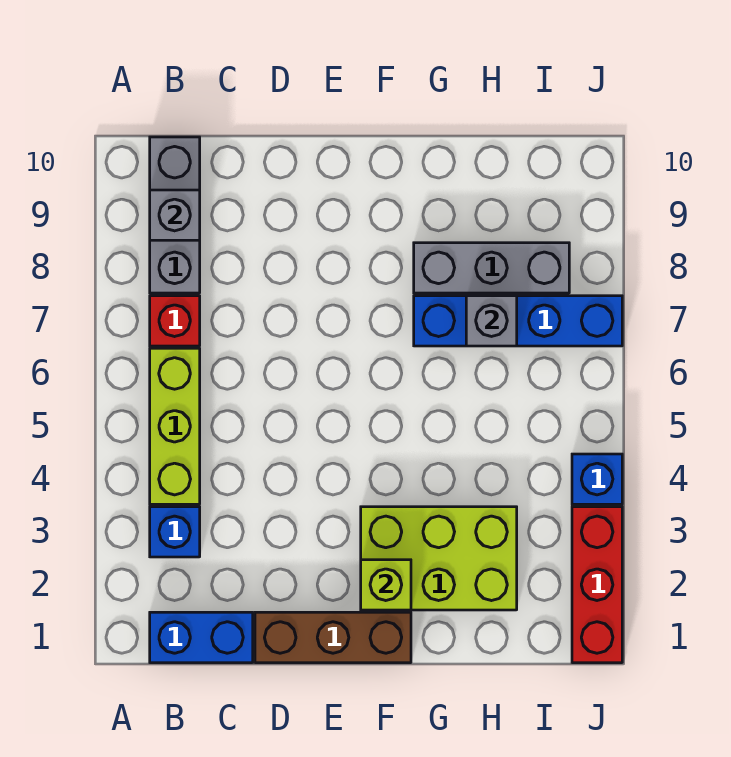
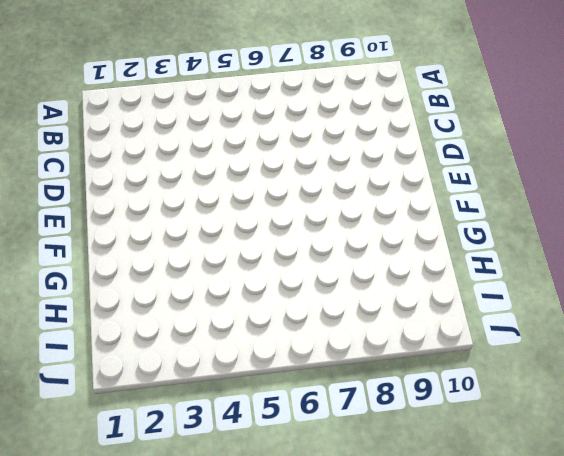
none -> blue brick B1:C1 level 1
none -> blue brick B3 level 1
none -> lime brick B4:B6 level 1

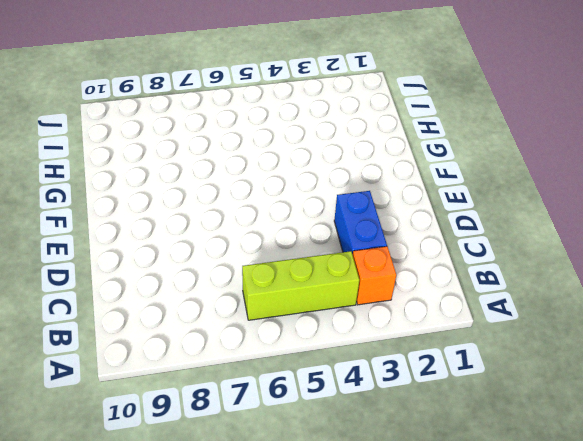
orange brick B3 level 1 -> blue brick B3 level 1
blue brick C3:D3 level 1 -> blue brick B1:C1 level 1
none -> red brick B7 level 1
none -> grey brick B8:B10 level 1
none -> brown brick D1:F1 level 1

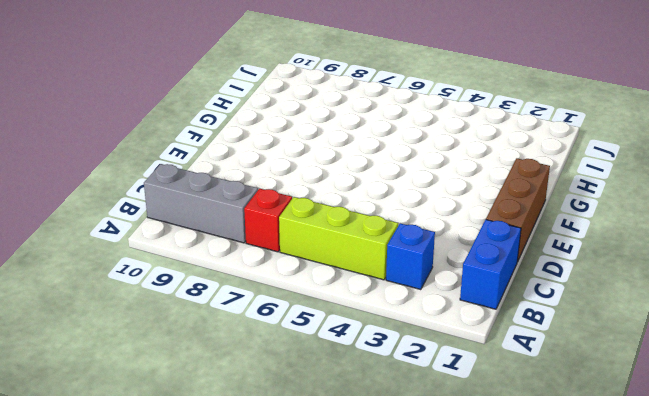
none -> lime brick F2:H3 level 1
none -> blue brick G7:J7 level 1
none -> grey brick G8:I8 level 1

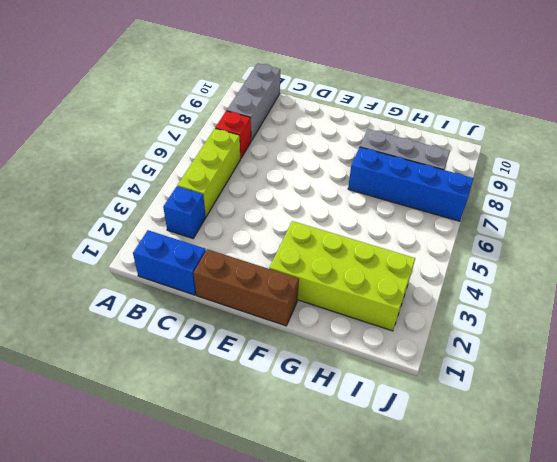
lime brick F2:I3 level 1 -> lime brick F2:H3 level 1
none -> red brick J1:J3 level 1
none -> blue brick J4 level 1
none -> grey brick B9 level 2

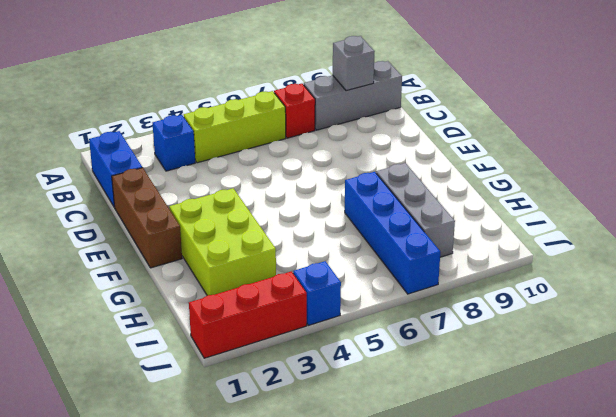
none -> lime brick F2 level 2
none -> grey brick H7 level 2

